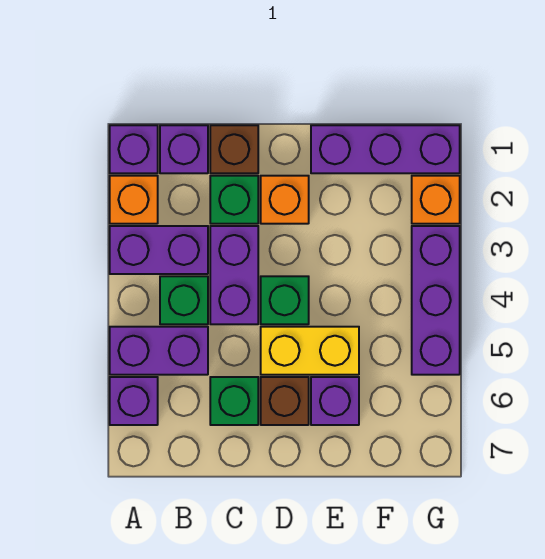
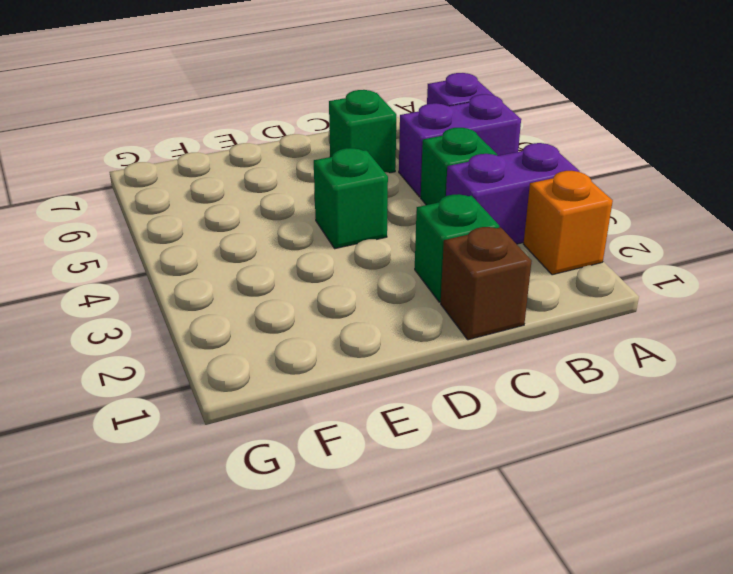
none -> purple brick A1 level 1
none -> purple brick B1 level 1
none -> purple brick C3:C4 level 1

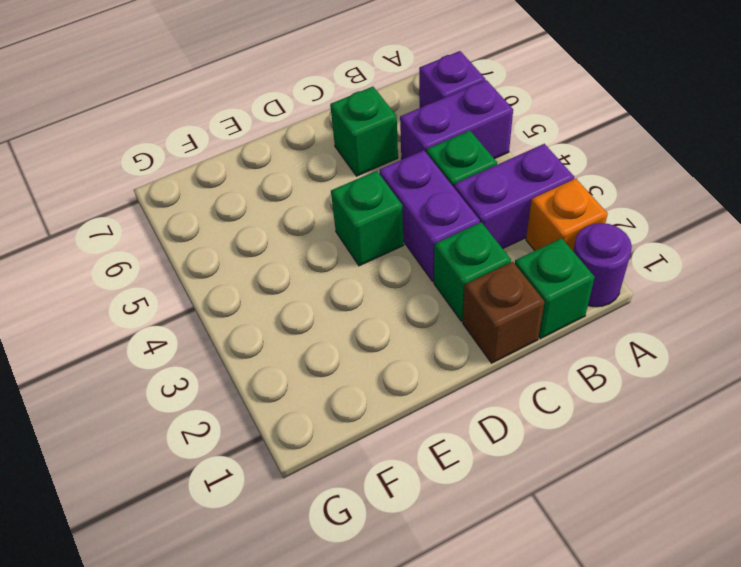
purple round brick A1 level 1 -> purple brick A1 level 1
green brick B1 level 1 -> purple brick B1 level 1
none -> orange brick D2 level 1
none -> yellow brick D5:E5 level 1
none -> brown brick D6 level 1

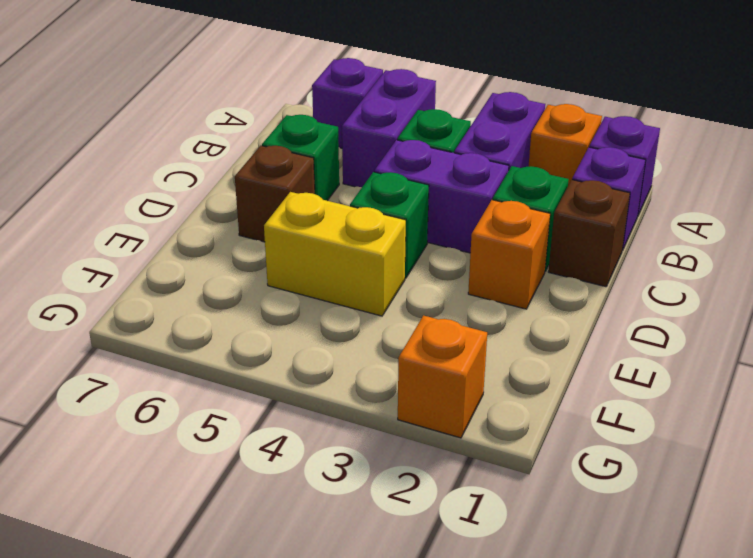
yellow brick E4:E5 level 1 -> yellow brick D5:E5 level 1
none -> purple brick E1:G1 level 1
none -> purple brick E6 level 1
none -> purple brick G3:G5 level 1

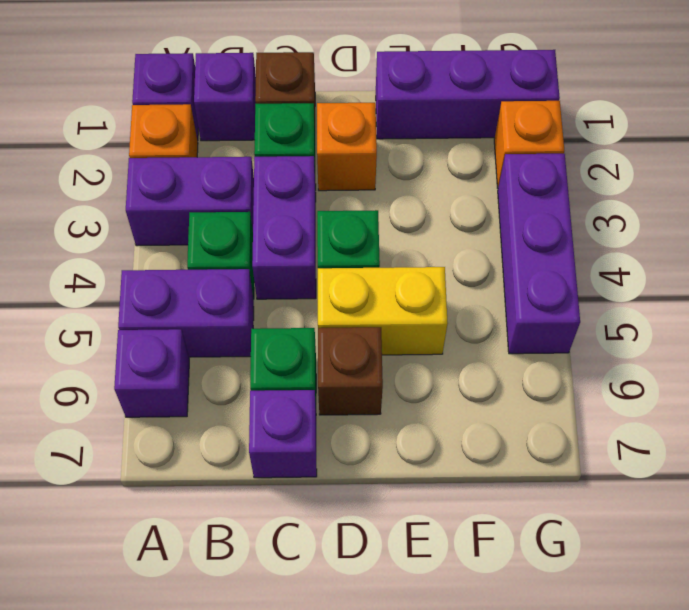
purple brick C7 level 1 -> purple brick E6 level 1

